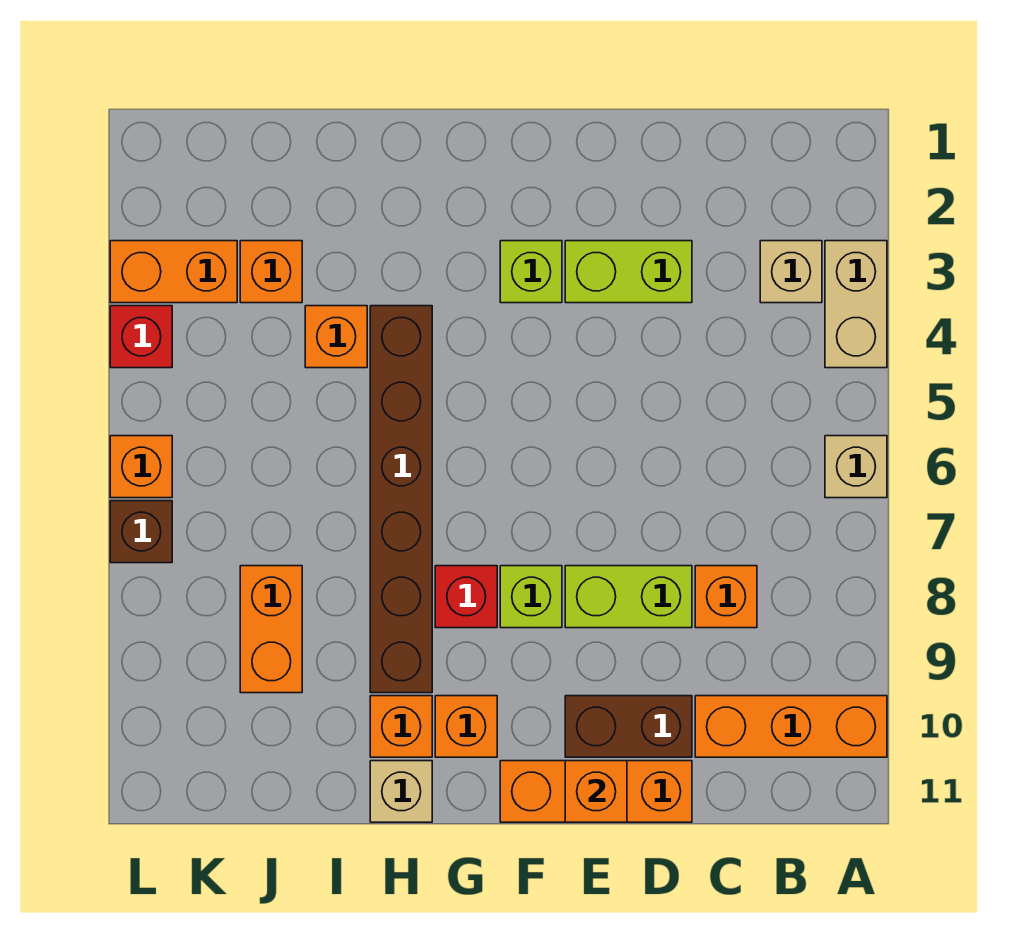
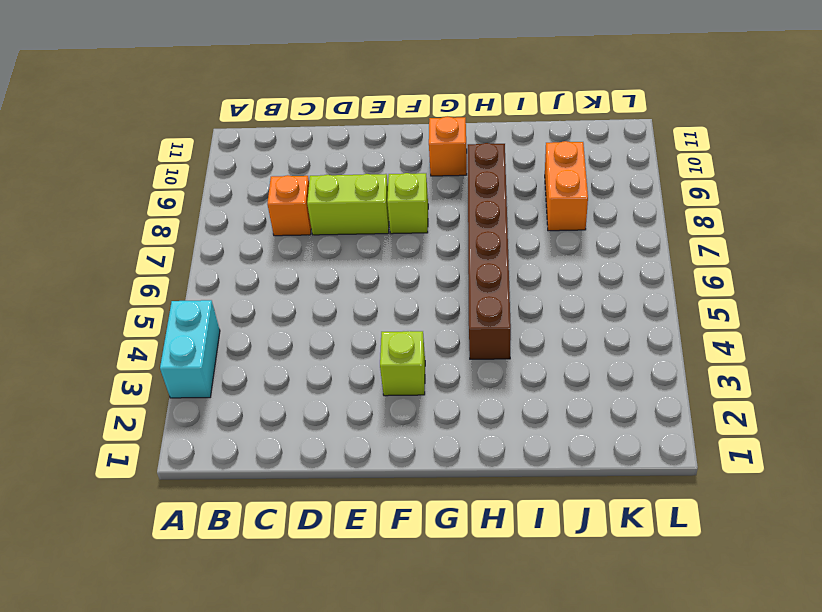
cyan brick A3:A4 level 1 -> tan brick A3:A4 level 1
none -> tan brick A6 level 1
none -> orange brick A10:C10 level 1
none -> tan brick B3 level 1

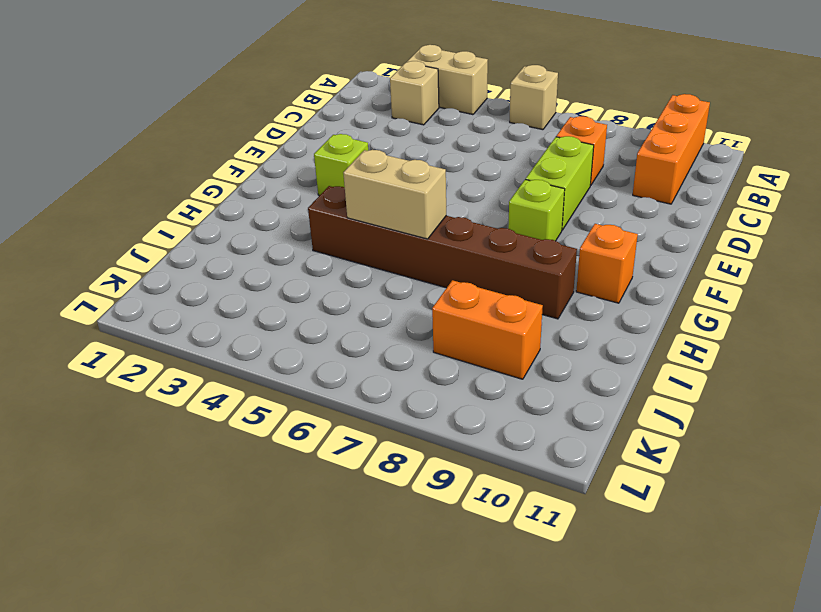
tan brick H5:H6 level 2 -> none
none -> lime brick D3:E3 level 1
none -> brown brick D10:E10 level 1
none -> orange brick D11:F11 level 1

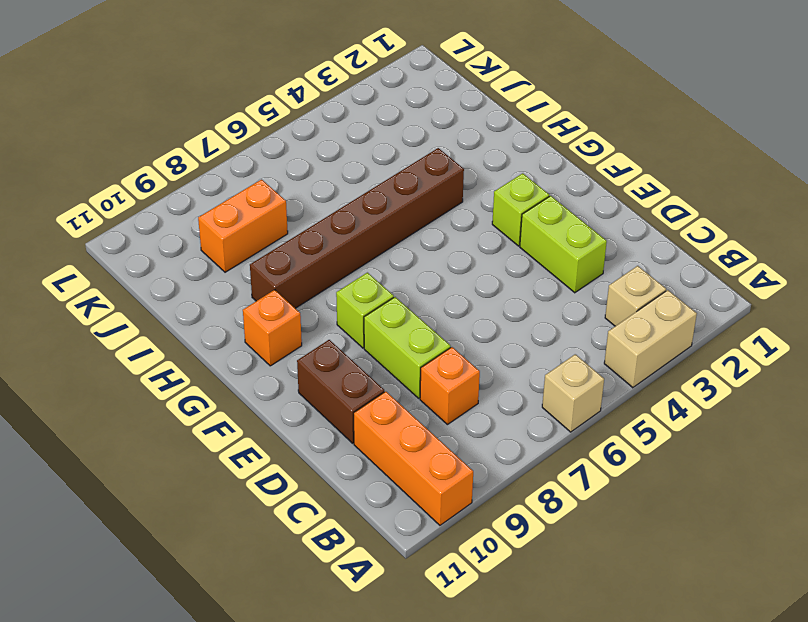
none -> orange brick D11:F11 level 1
none -> red brick G8 level 1
none -> orange brick H10 level 1

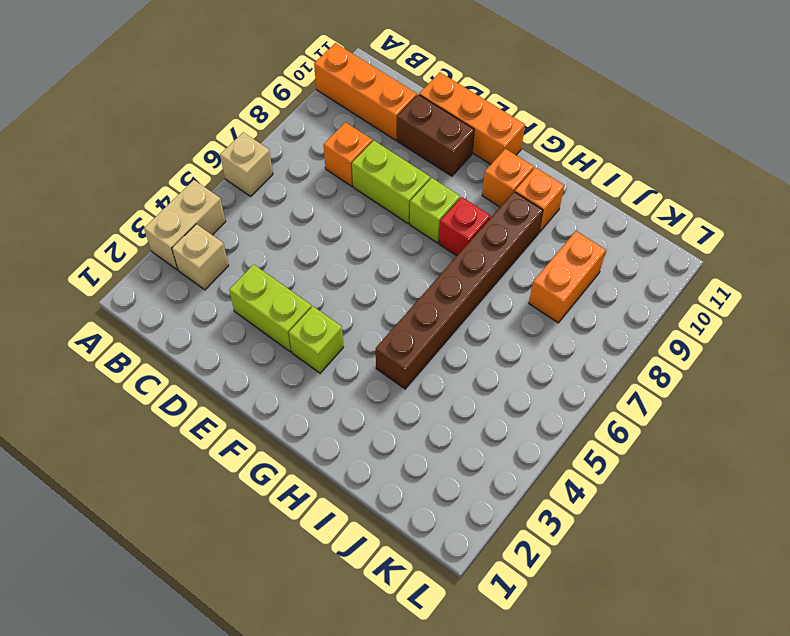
none -> tan brick H11 level 1
none -> orange brick I4 level 1
none -> orange brick J3 level 1

